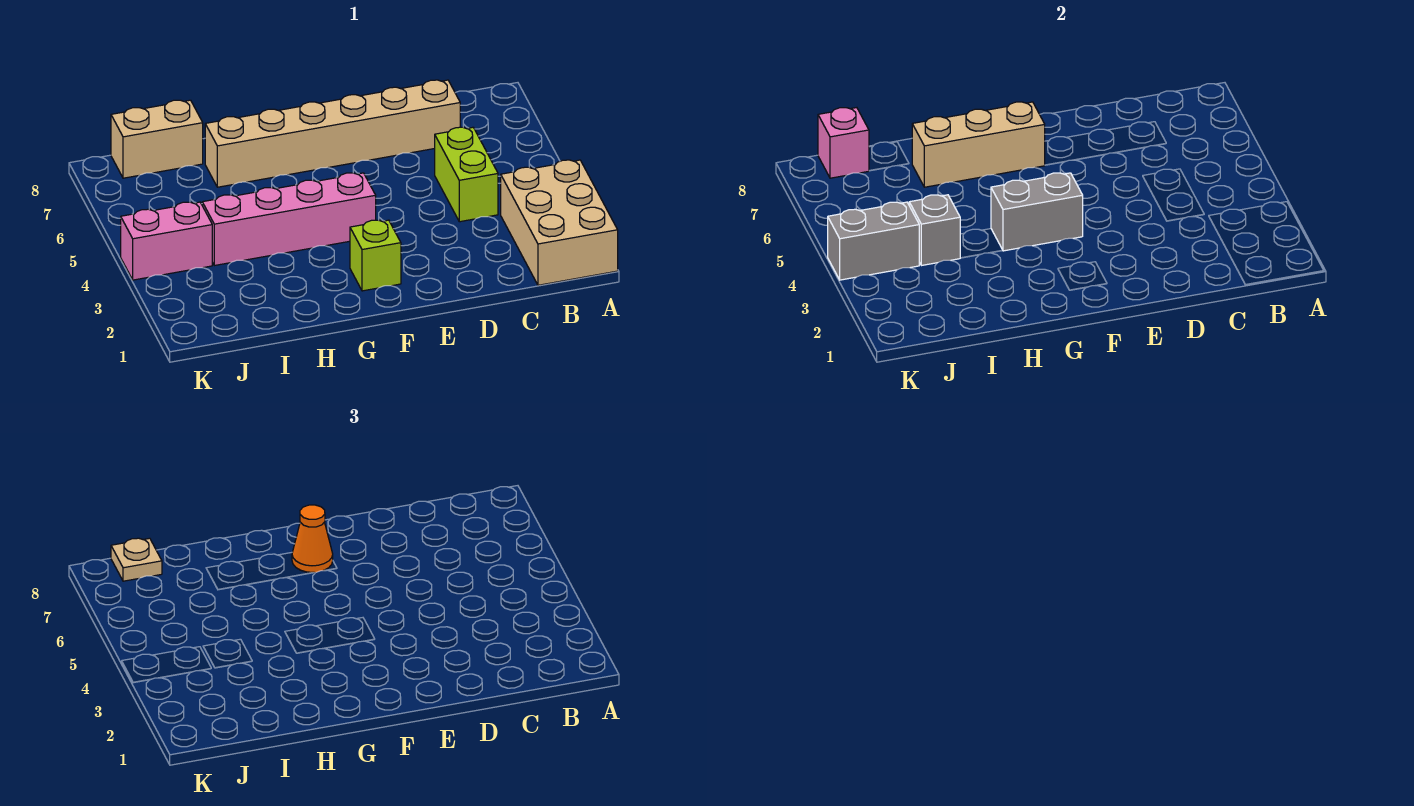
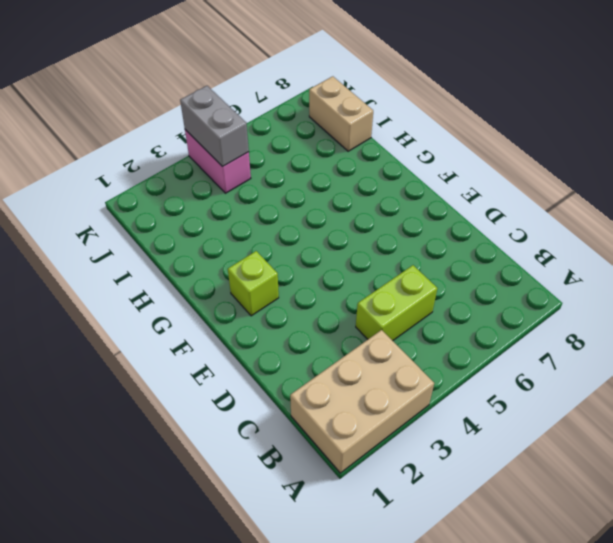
none -> tan brick C7:H7 level 1
none -> pink brick F4:I4 level 1
none -> grey brick F4:G4 level 2

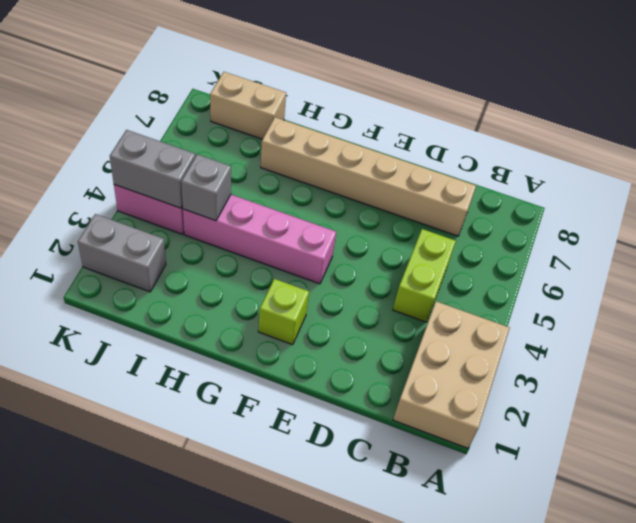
grey brick J2:K2 level 1 -> grey brick F4:G4 level 2
none -> tan brick F7:H7 level 2
none -> pink brick J8 level 2
none -> orange cone F7 level 3

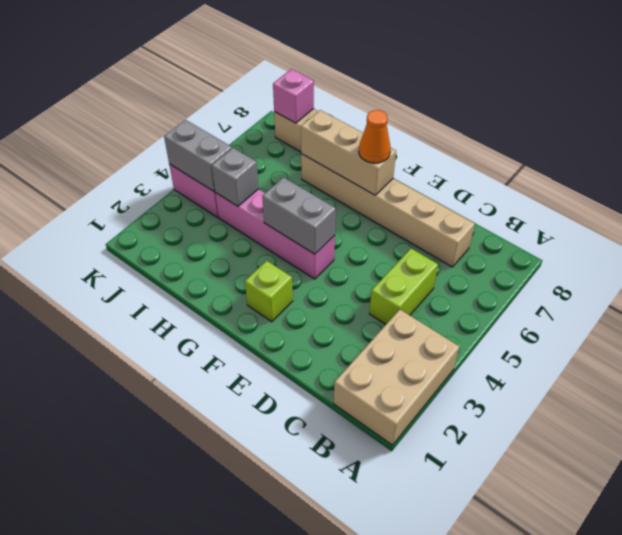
none -> tan plate J8 level 3

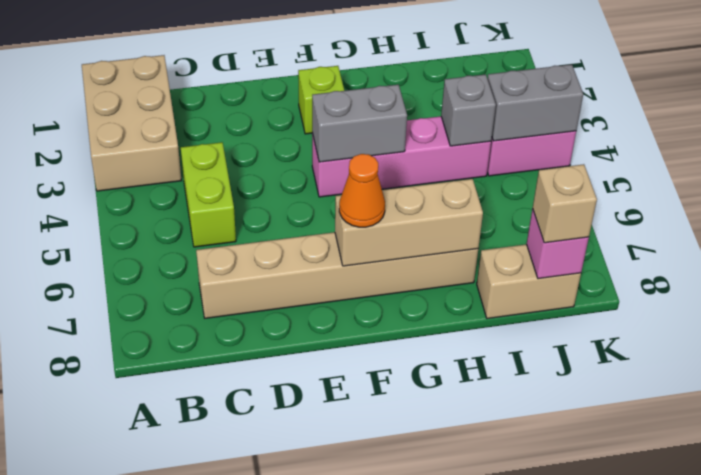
tan brick J8 level 3 -> tan plate J8 level 3

